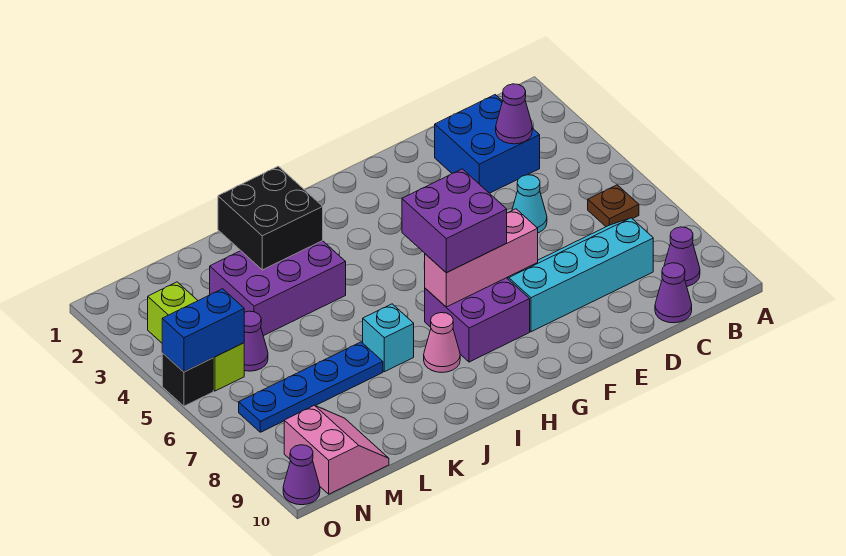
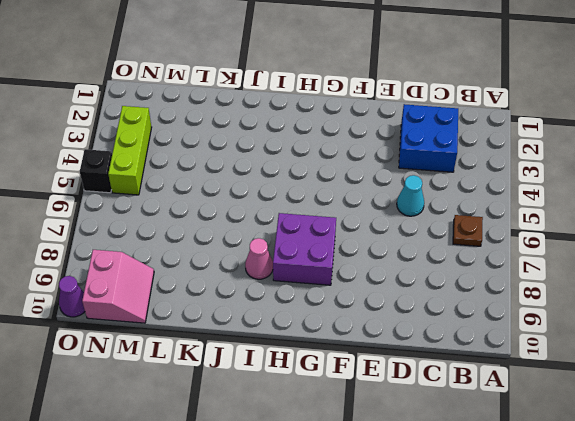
none -> purple cone B9 level 1
none -> cyan slope C7:F8 level 1 top 8
none -> purple cone C10 level 1

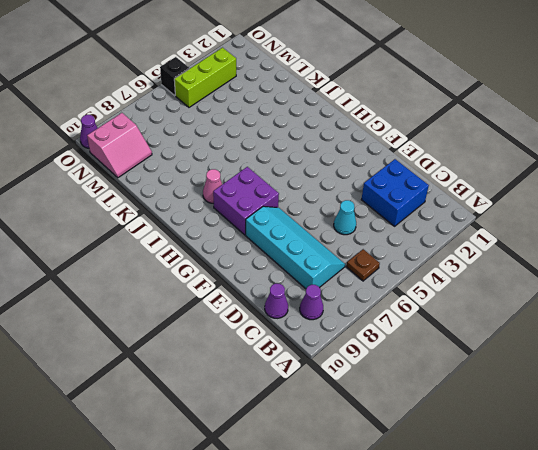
none -> purple brick J3:L4 level 1
none -> cyan brick J7 level 1
none -> blue plate K7:N7 level 1

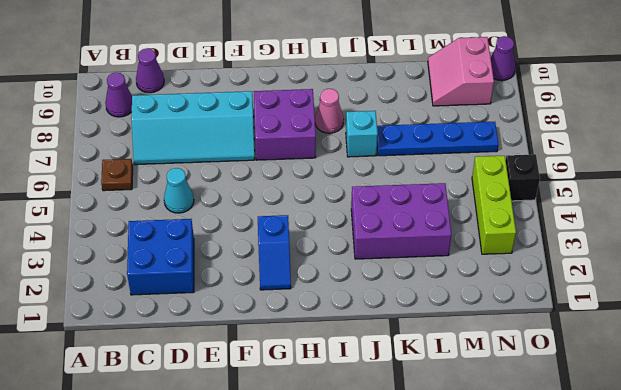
blue slope G2:G3 level 1 top 3 -> none
none -> purple cone M5 level 1
none -> purple cone C3 level 2
none -> pink brick F7:H7 level 2

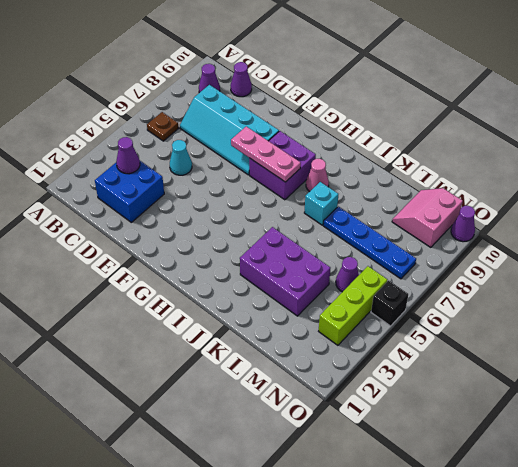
pink plate F7:H7 level 2 -> pink brick F7:H7 level 2
none -> black brick J2:K3 level 2
none -> blue brick N5:O5 level 2
none -> purple brick G6:H7 level 3

